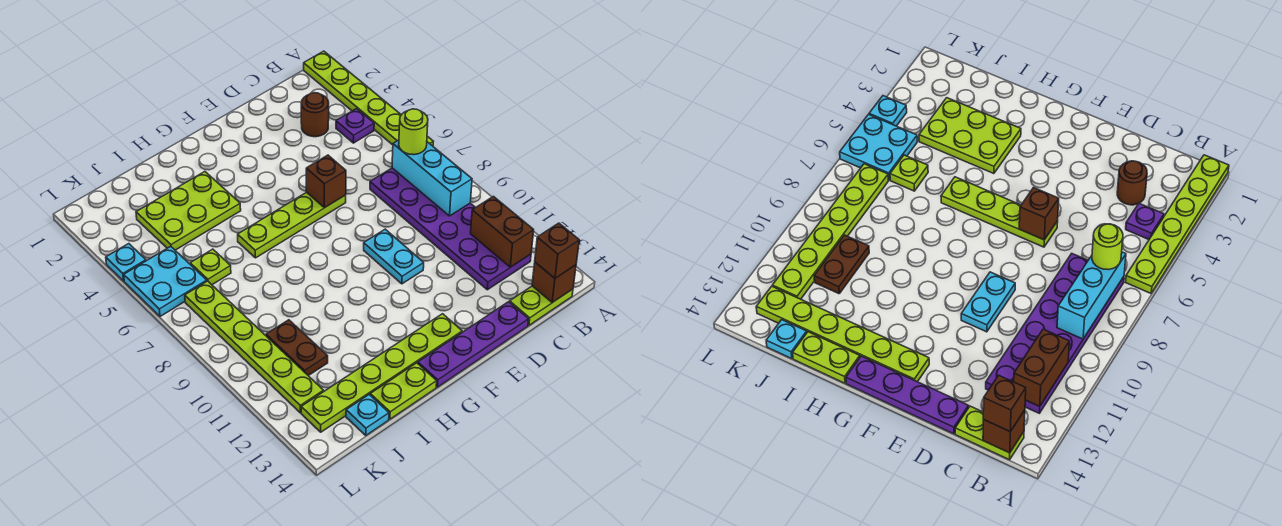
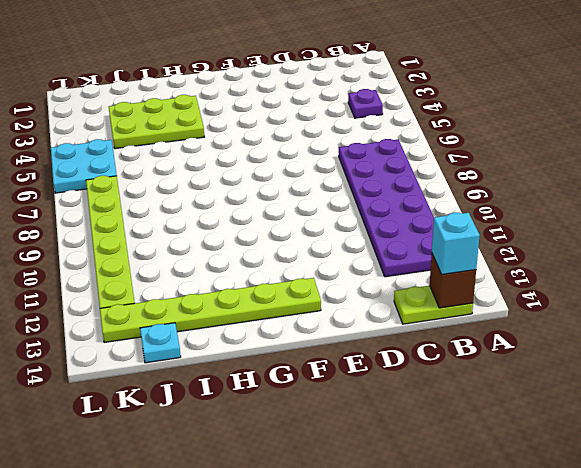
cyan brick B14 level 3 -> brown brick B14 level 3
none -> lime plate A1:A6 level 1
none -> brown round brick C3 level 1
none -> purple plate D14:G14 level 1

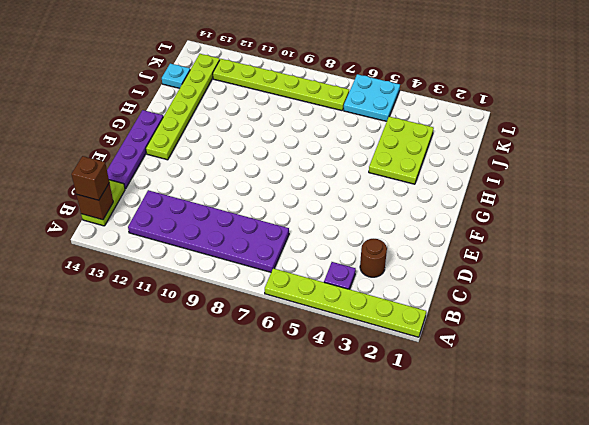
none -> lime plate E6:H6 level 1
none -> cyan plate E9:E10 level 1
none -> lime plate H14:I14 level 1

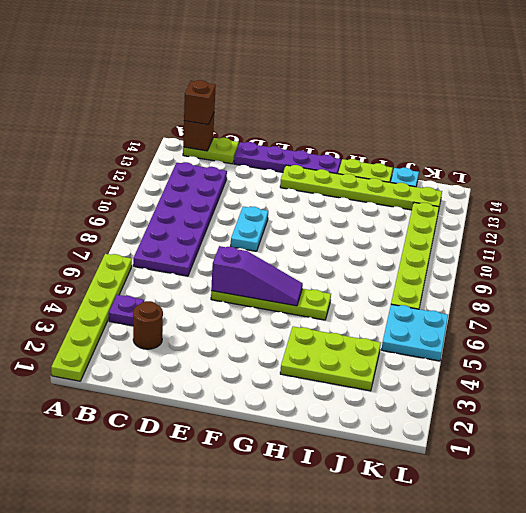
purple slope E6:G6 level 2 top E -> brown brick E6 level 2
none -> lime plate J6 level 1
none -> brown plate J10:J11 level 1
none -> cyan plate L4 level 1

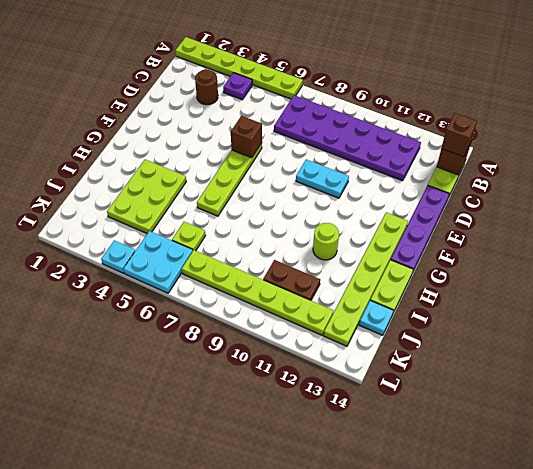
lime round brick H11 level 1 -> lime round brick B7 level 3
none -> cyan brick B7:B9 level 2
none -> brown brick B11:B12 level 2

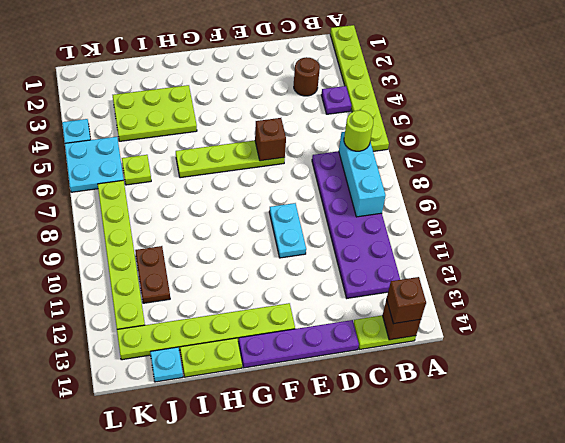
none -> brown brick B11:B12 level 2

